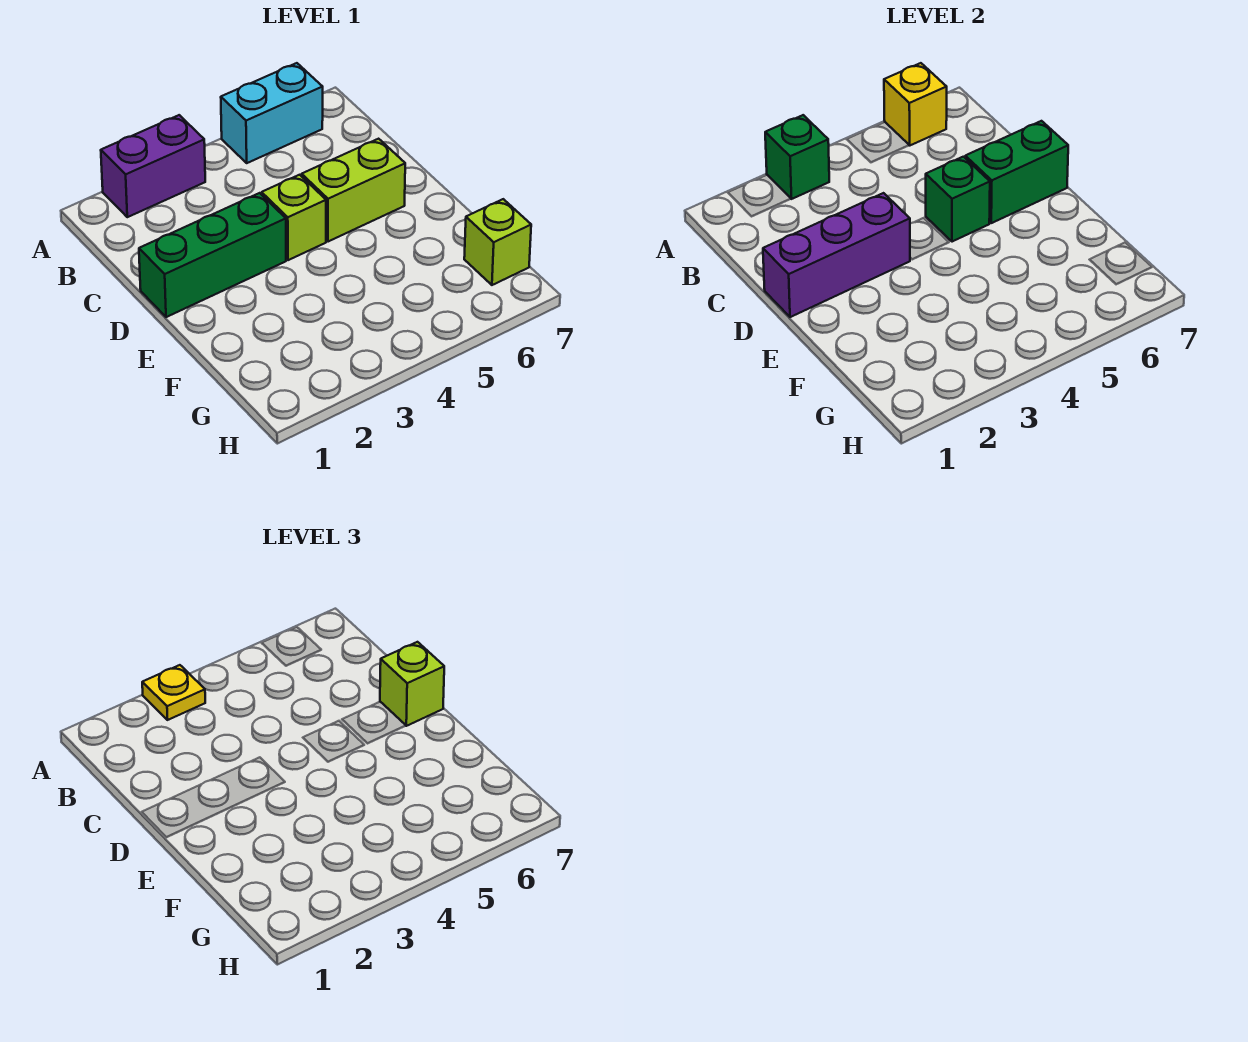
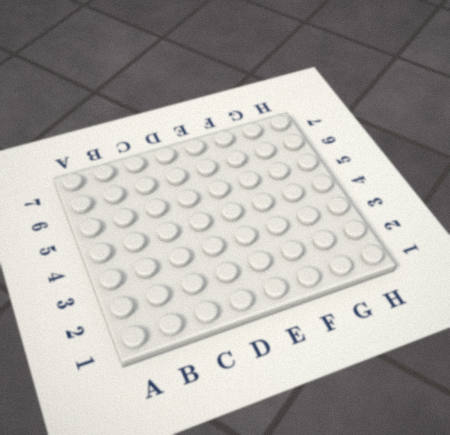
none -> purple brick A2:A3 level 1
none -> cyan brick A5:A6 level 1
none -> green brick D1:D3 level 1

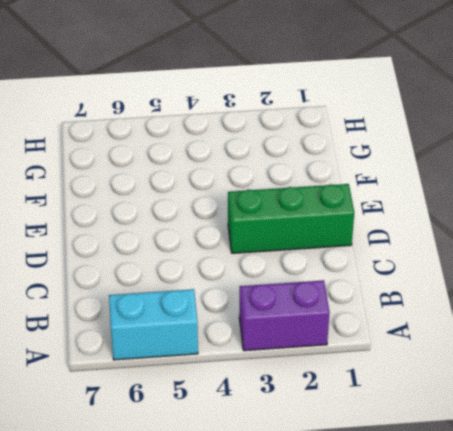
none -> lime brick D4 level 1
none -> lime brick D5:D6 level 1
none -> lime brick G7 level 1

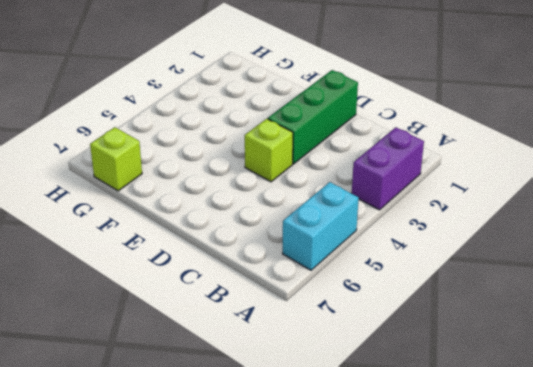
none -> lime brick D5:D6 level 1
none -> green brick A3 level 2
none -> yellow brick A6 level 2

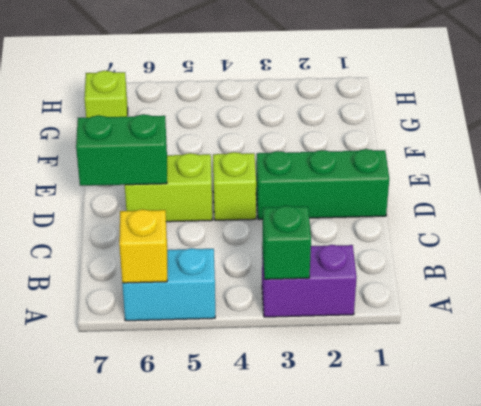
none -> purple brick D1:D3 level 2
none -> green brick D5 level 2
none -> yellow plate A3 level 3

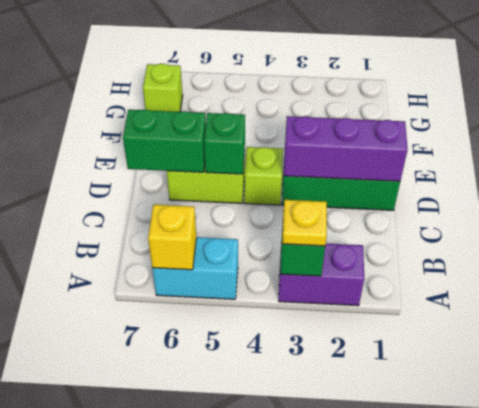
none -> lime brick D7 level 3

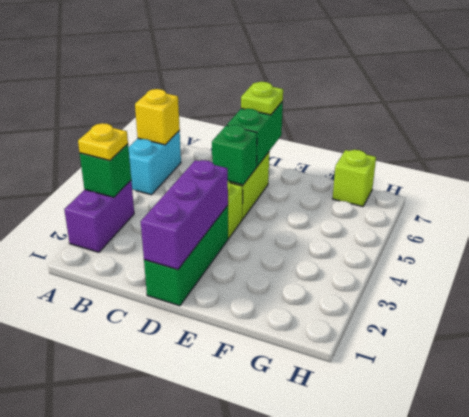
lime plate D7 level 3 -> lime brick D7 level 3

